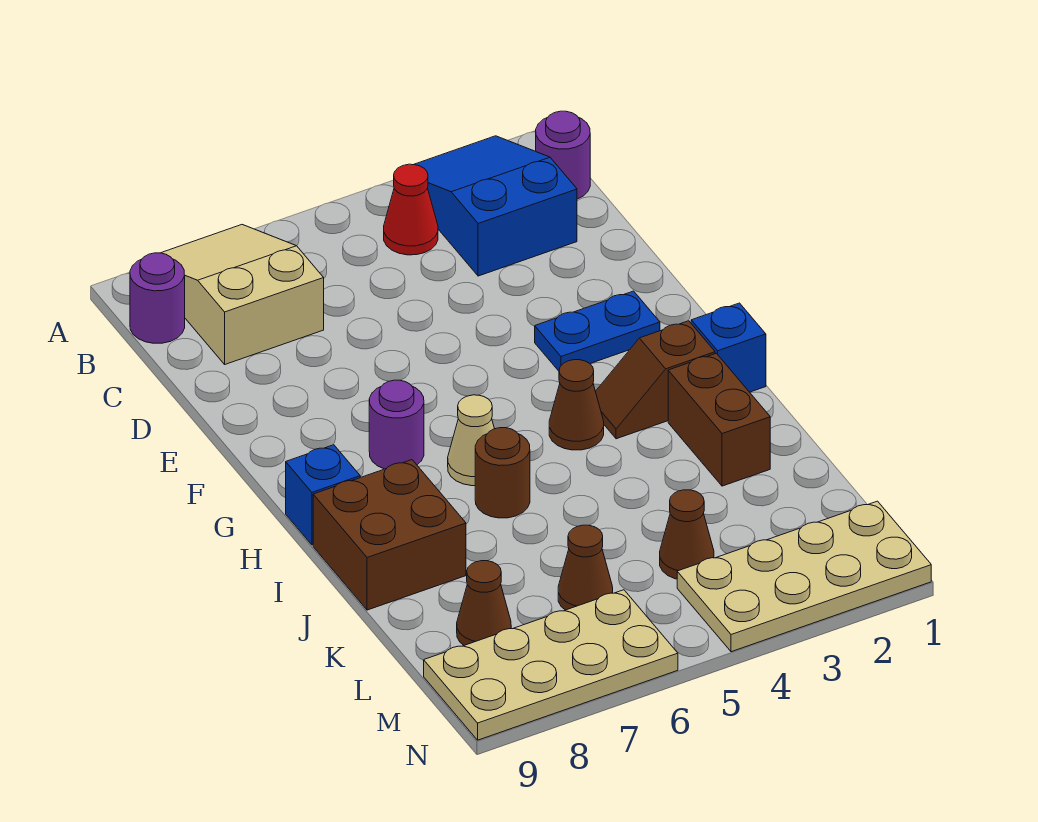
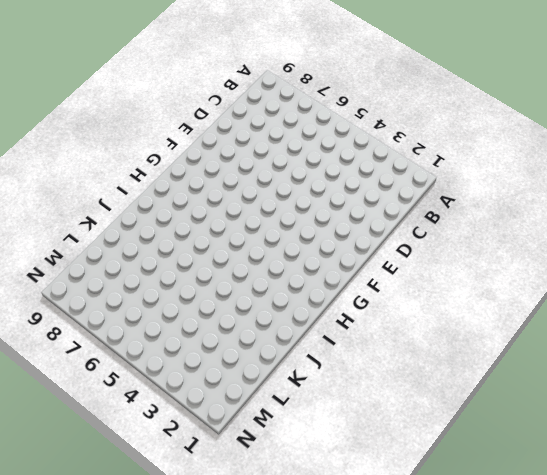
none -> blue slope A2:C3 level 1 top C
none -> tan slope A7:C8 level 1 top C
none -> purple round brick B1 level 1

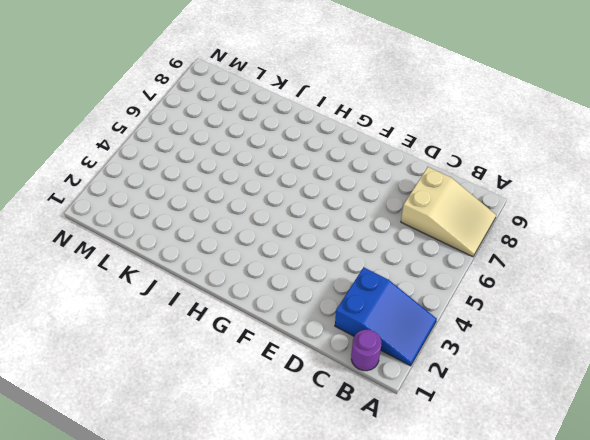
none -> red cone B4 level 1
none -> purple round brick B9 level 1
none -> blue plate F2:F3 level 1

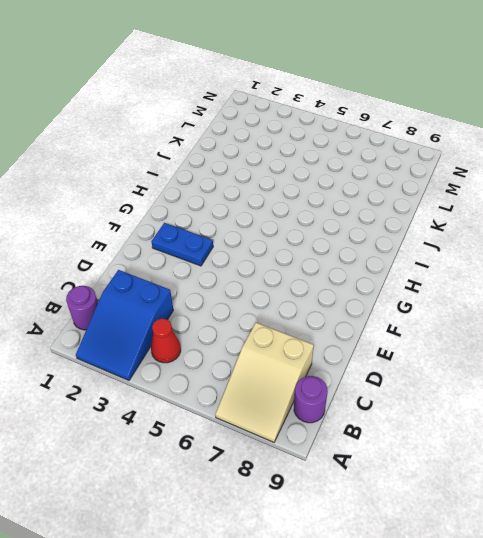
none -> purple round brick G7 level 1
none -> blue brick H1 level 1
none -> brown slope H2:H3 level 1 top 2

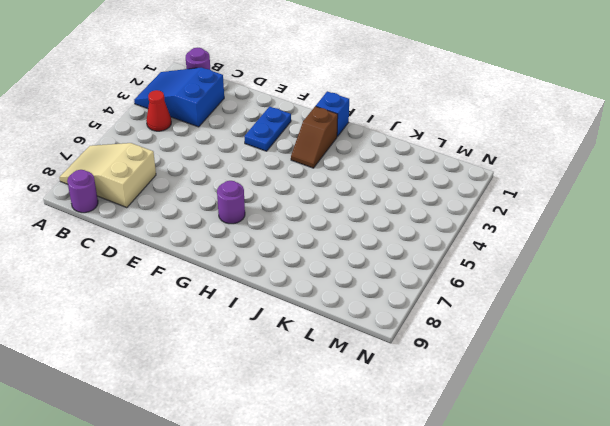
none -> brown cone H4 level 1
none -> tan cone H6 level 1
none -> blue brick H9 level 1

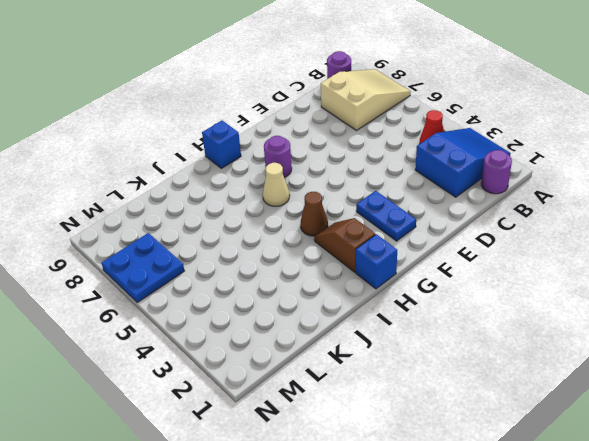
blue plate M6:N7 level 1 -> tan plate M6:N9 level 1
none -> brown brick I2:J2 level 1
none -> brown round brick I6 level 1
none -> brown brick I8:J9 level 1

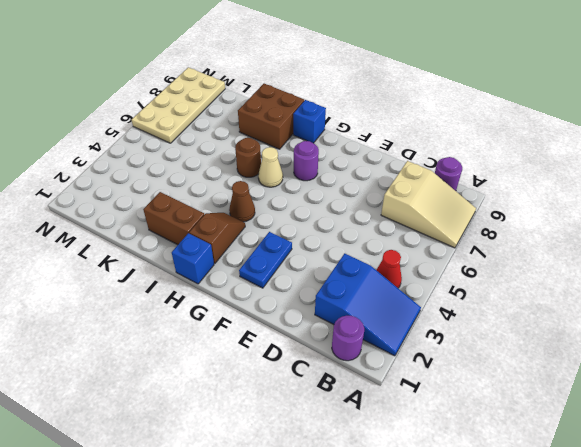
none -> brown cone L4 level 1
none -> brown cone L6 level 1
none -> brown cone L8 level 1

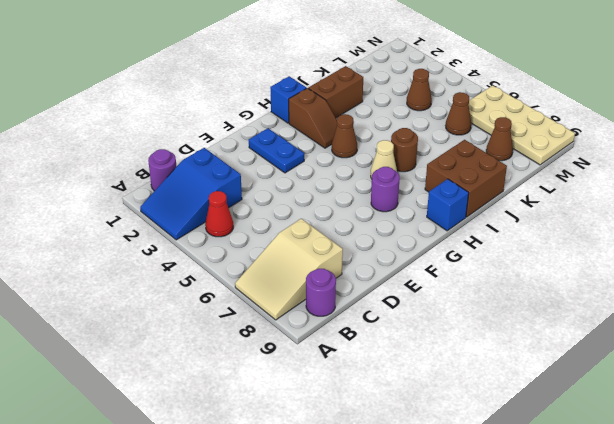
none -> tan plate M1:N4 level 1

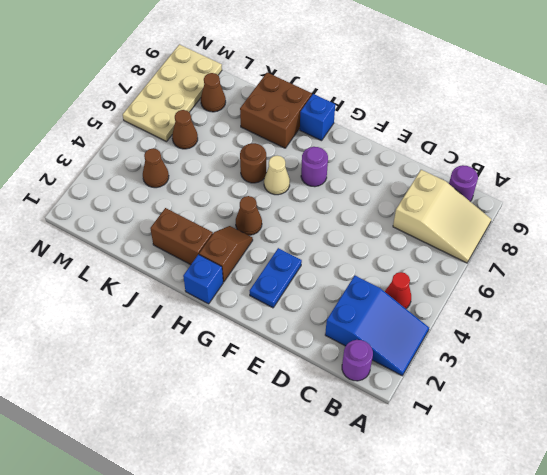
none -> tan plate M1:N4 level 1

